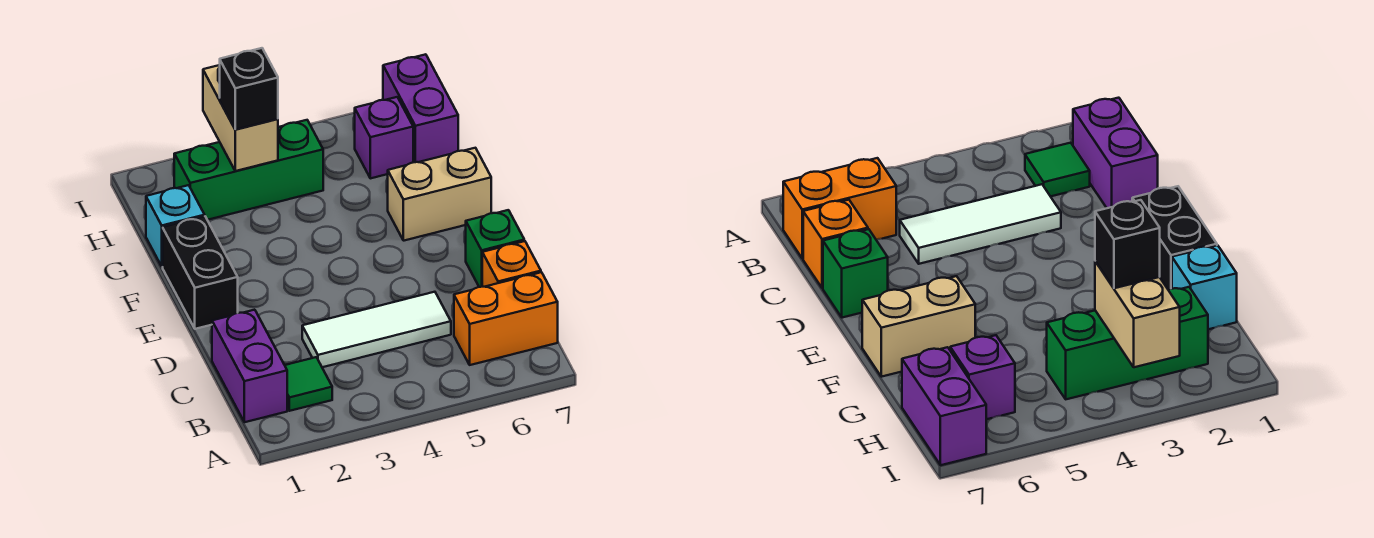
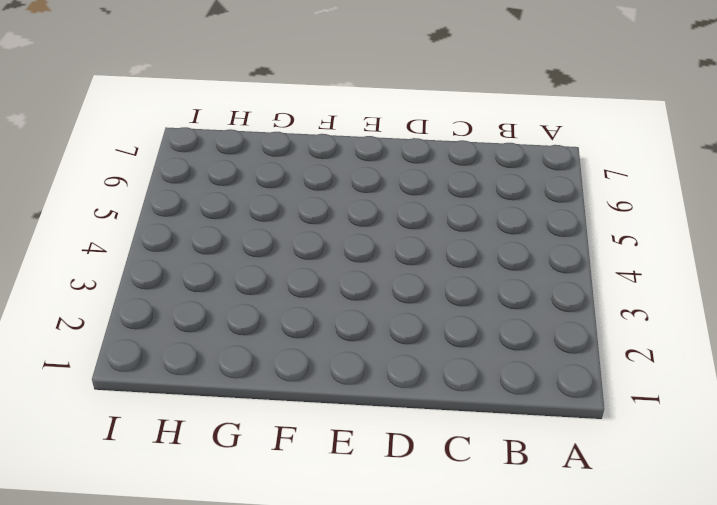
none -> purple brick B1:C1 level 1
none -> green tile B2 level 1
none -> orange brick B6:B7 level 1

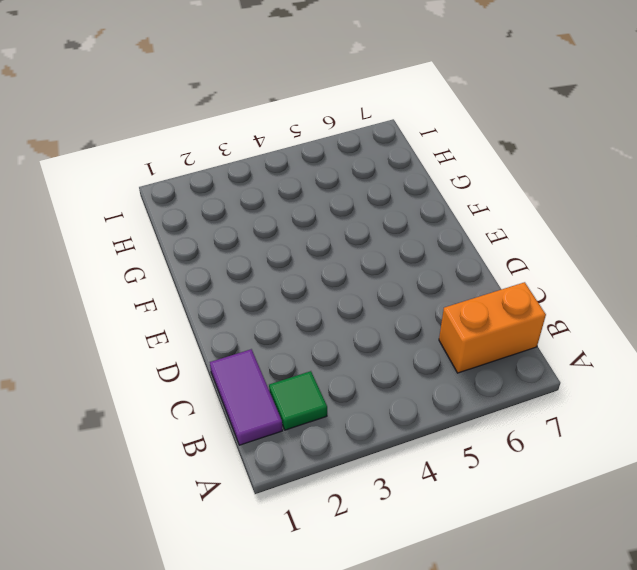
purple tile B1:C1 level 1 -> purple brick B1:C1 level 1
none -> white tile C3:C5 level 1
none -> orange brick C7 level 1
none -> green brick D7 level 1

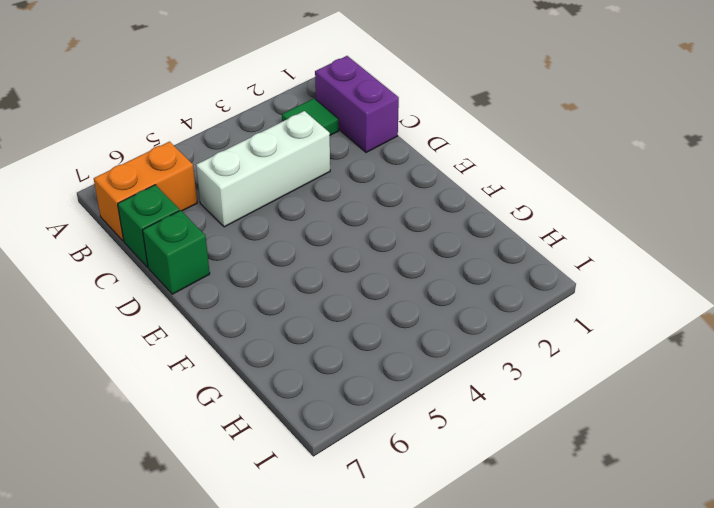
white brick C3:C5 level 1 -> white tile C3:C5 level 1
green brick C7 level 1 -> orange brick C7 level 1
none -> black brick E1:F1 level 1
none -> tan brick F6:F7 level 1
none -> cyan brick G1 level 1

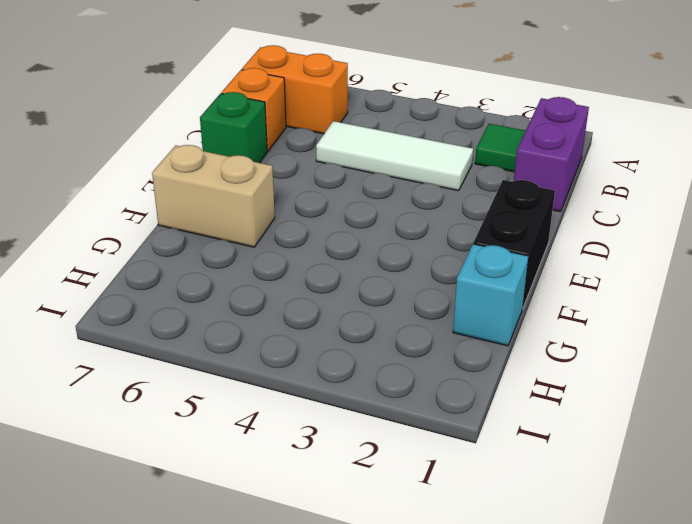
none -> green brick H2:H4 level 1
none -> purple brick H6 level 1
none -> purple brick H7:I7 level 1

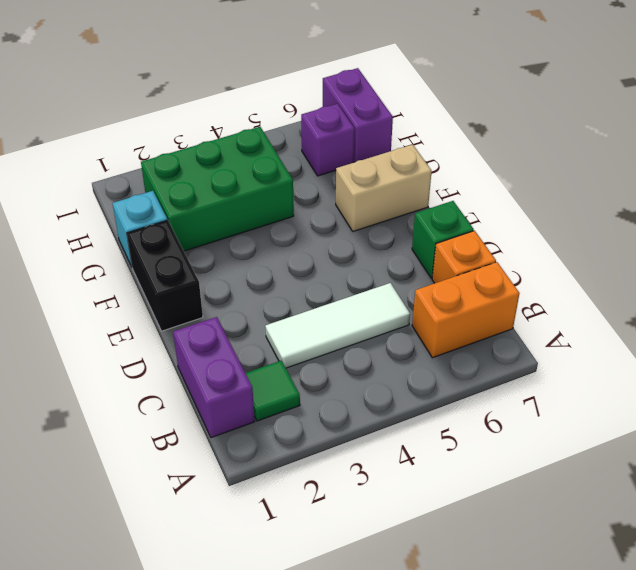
green brick G2:H4 level 1 -> green brick H2:H4 level 1
none -> tan brick H3:I3 level 2
none -> black brick H3 level 3

